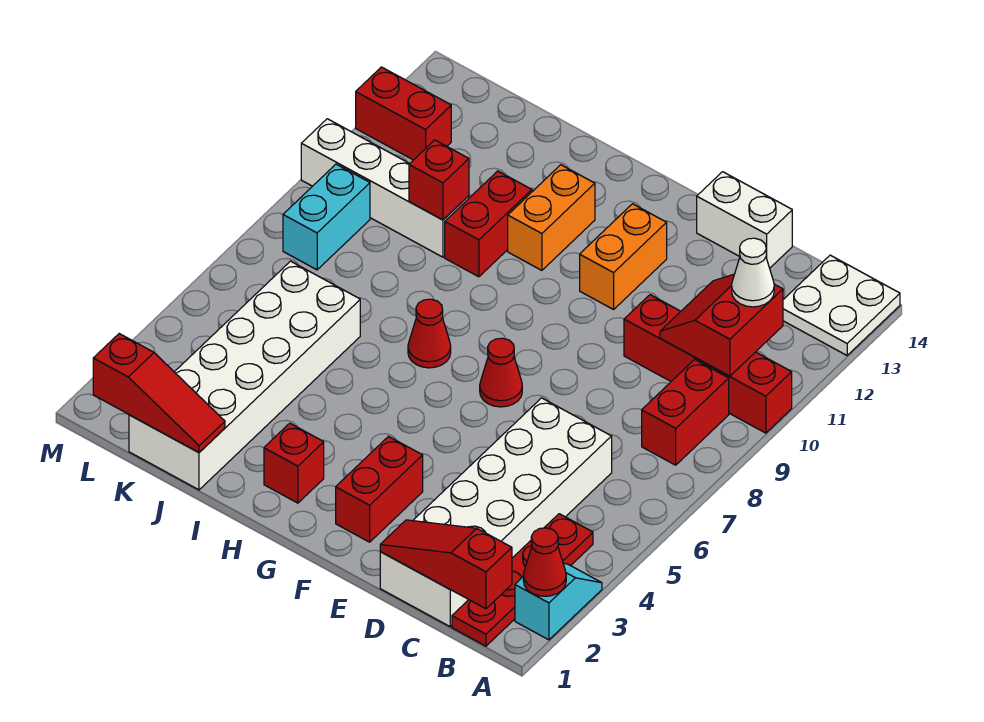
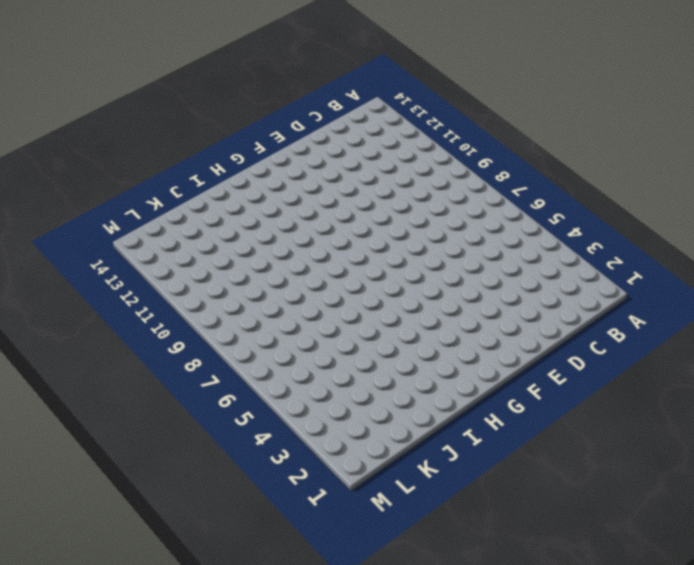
none -> cyan slope A2:A3 level 1 top 2
none -> red brick A10:D10 level 1
none -> white plate A13:B14 level 1

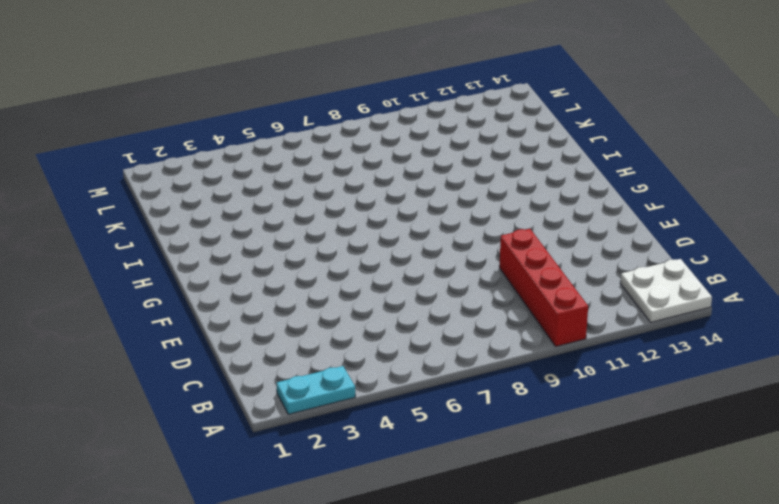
cyan plate A2:A3 level 1 -> cyan slope A2:A3 level 1 top 2
none -> red plate B1:B4 level 1
none -> red brick B8:B9 level 1
none -> white brick C1:D6 level 1

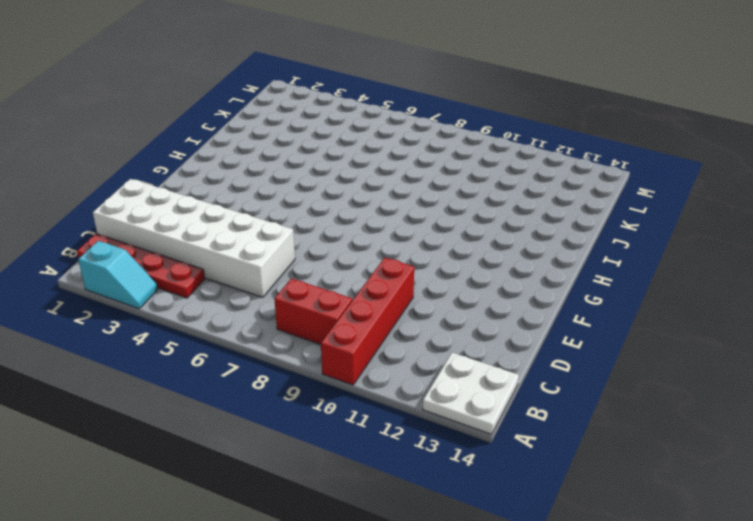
none -> white brick D14:E14 level 1
none -> red brick F2:F3 level 1
none -> red cone F7 level 1

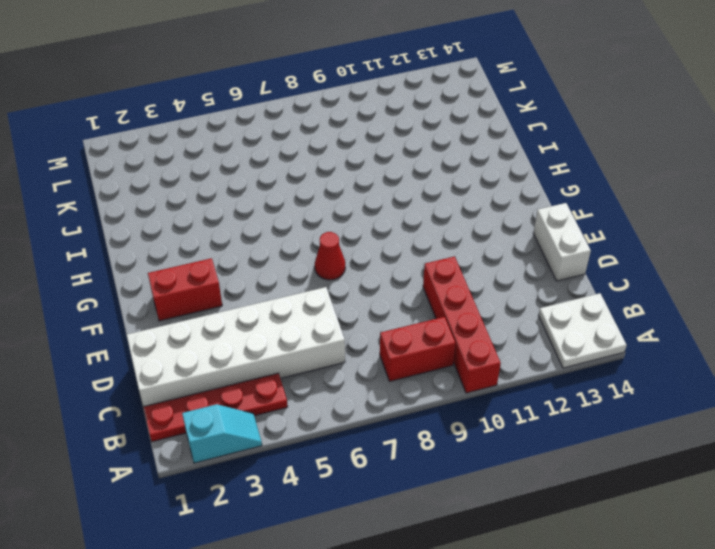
none -> orange brick F11:F12 level 1
none -> red brick H2 level 1
none -> red cone H7 level 1

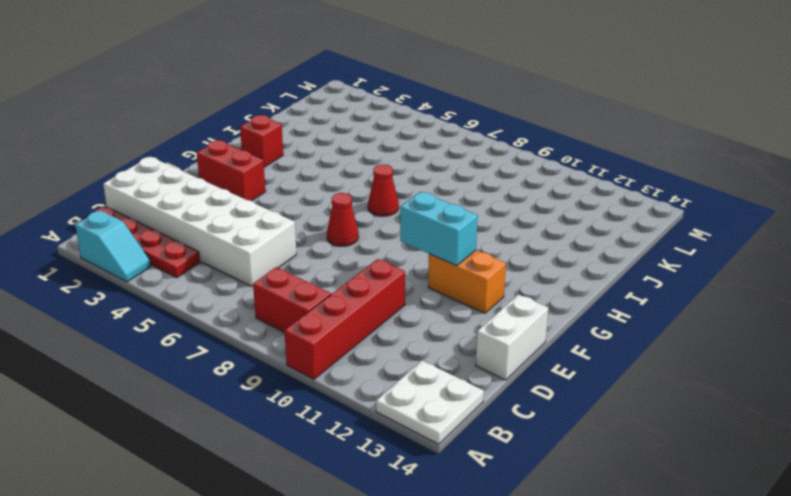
cyan brick F10:F11 level 2 -> cyan brick L8:L9 level 1
none -> orange brick H11:H12 level 1
none -> red brick I10:I11 level 1
none -> white brick J1:K6 level 1

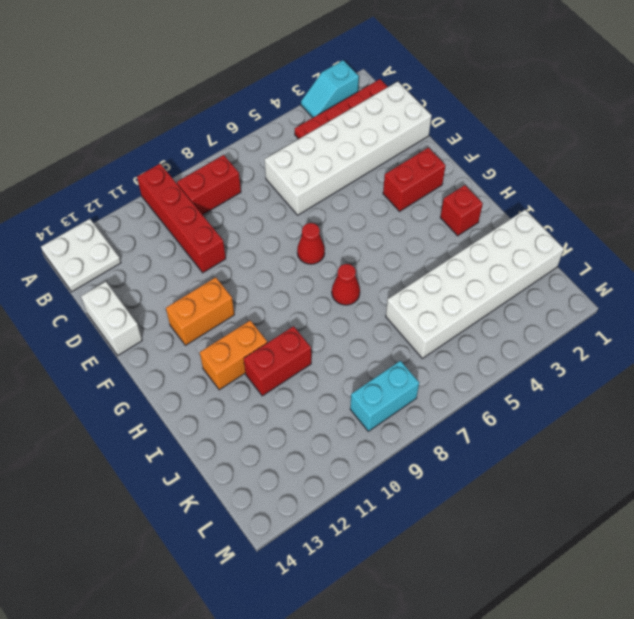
none -> white brick J10:M10 level 1
none -> red brick L12:M12 level 1
none -> red cone A2 level 2

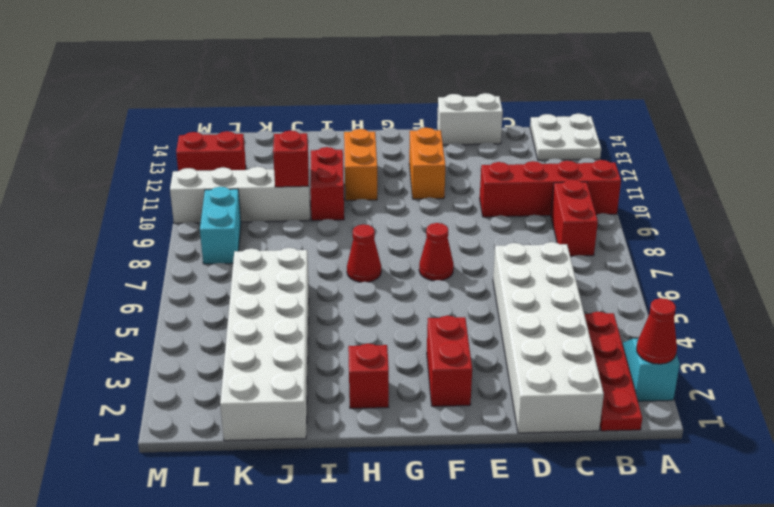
none -> red slope B1:D1 level 2 top B
none -> red slope B10:C11 level 2 top B
none -> red slope J1:L1 level 2 top L

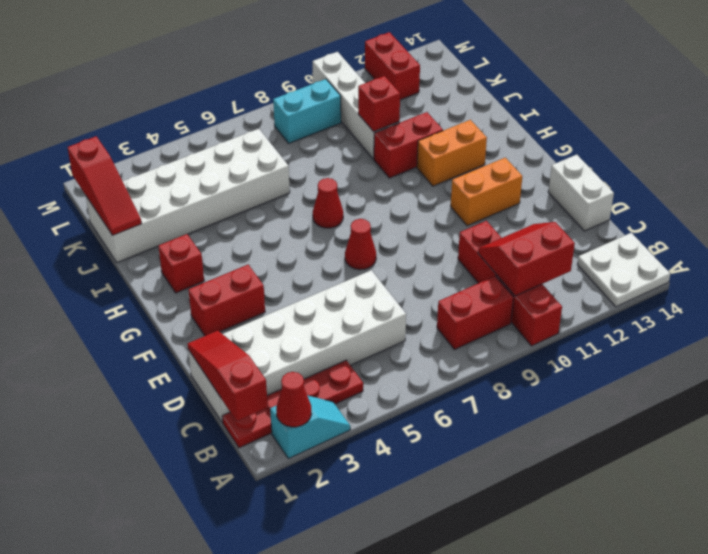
none -> white cone B11 level 3

